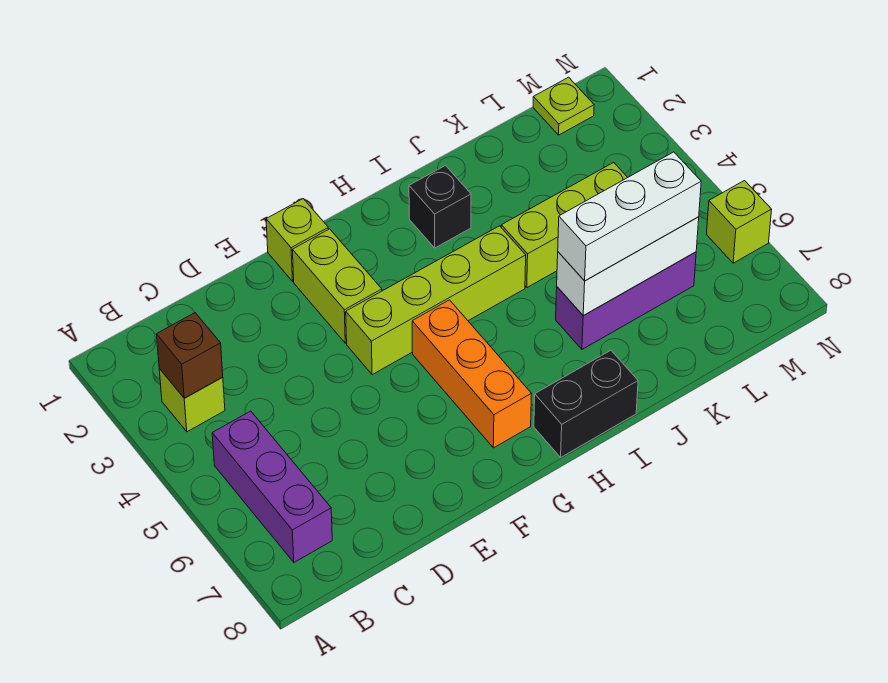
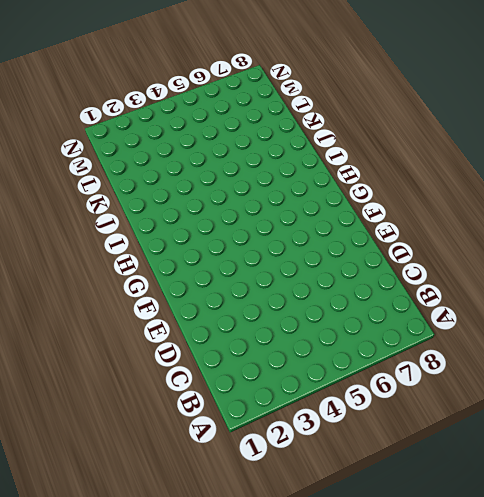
none -> lime brick B3 level 1
none -> purple brick B5:B7 level 1
none -> lime brick F1 level 1

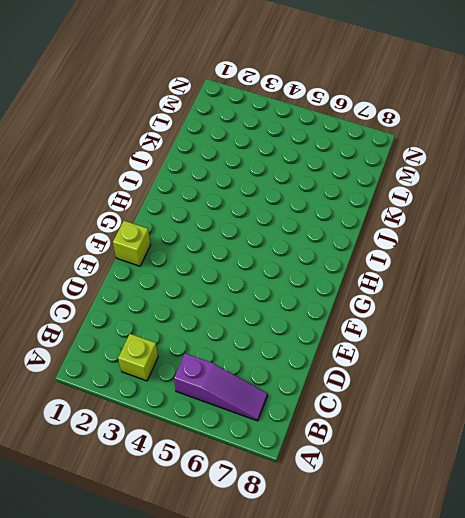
purple slope B5:B7 level 1 top 5 -> purple brick B5:B7 level 1
none -> lime brick F2:F3 level 1
none -> lime brick F4:I4 level 1
none -> orange brick G5:G7 level 1

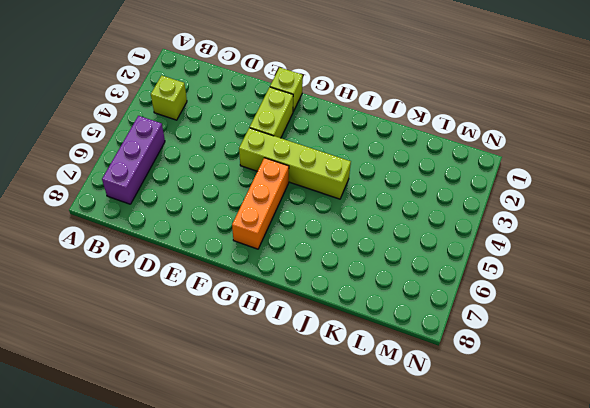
none -> black brick H8:I8 level 1
none -> black brick I2 level 1
none -> lime brick J4:L4 level 1

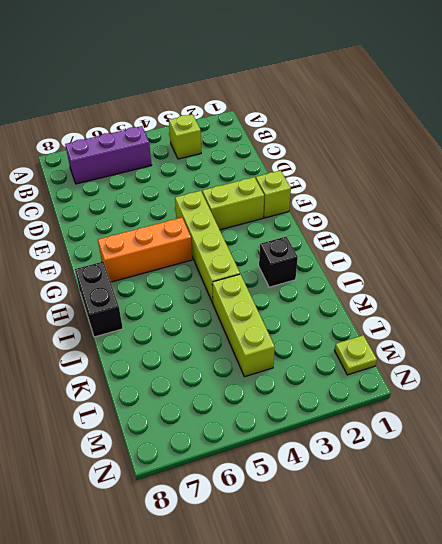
none -> purple brick J6:L6 level 1
none -> lime brick N6 level 1
none -> brown brick B3 level 2

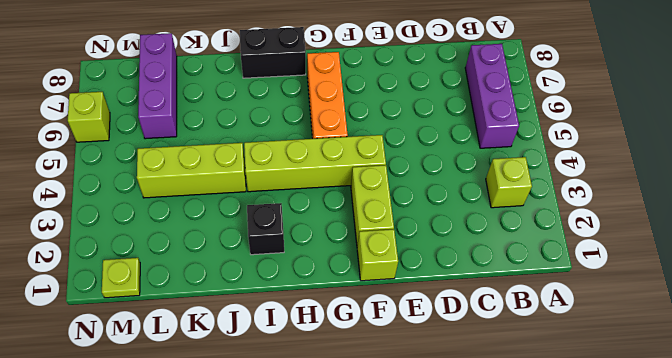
purple brick L6:L8 level 1 -> purple brick J6:L6 level 1
none -> brown brick B3 level 2
none -> white brick J6:L6 level 2
none -> white brick J6:L6 level 3

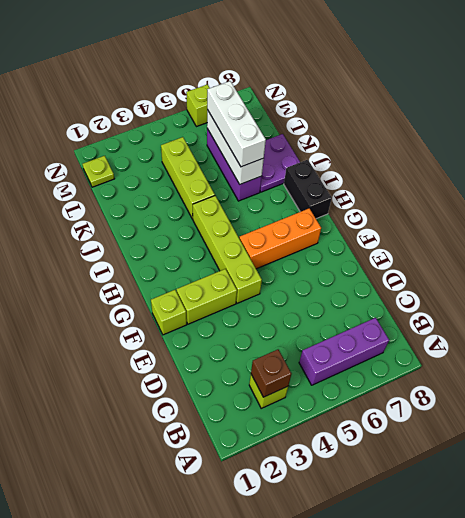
purple plate J7:K8 level 1 -> none
none -> black brick I2 level 1

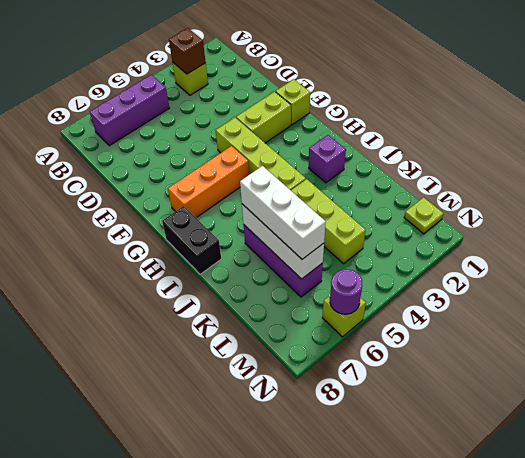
purple brick I2 level 1 -> black brick I2 level 1
purple round brick N6 level 2 -> none

